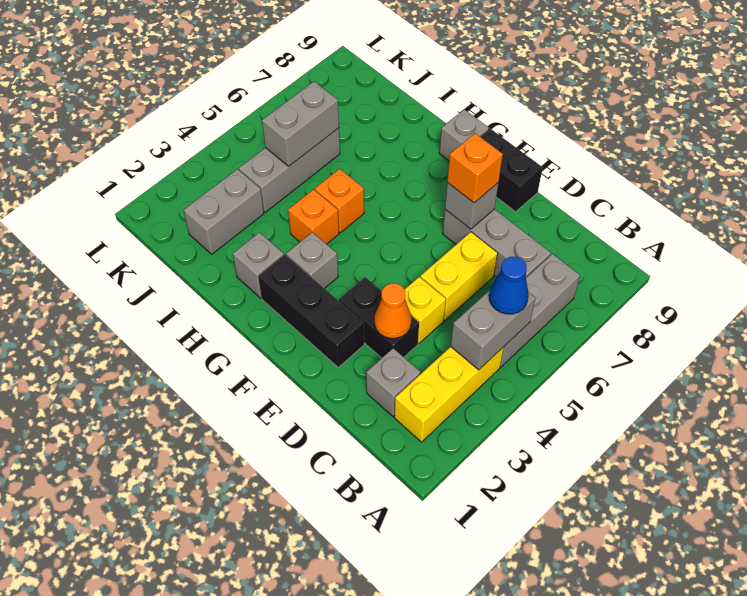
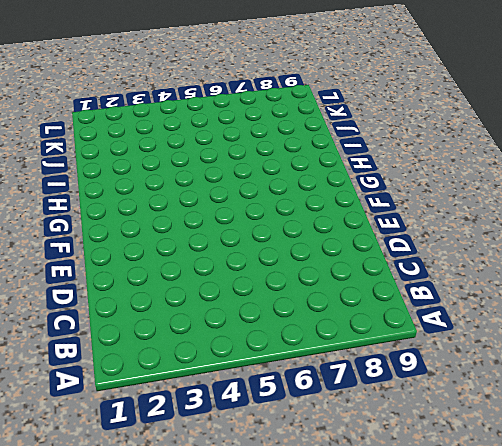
none -> yellow brick B2:B4 level 1
none -> grey brick B5:B7 level 1
none -> grey brick C2 level 1

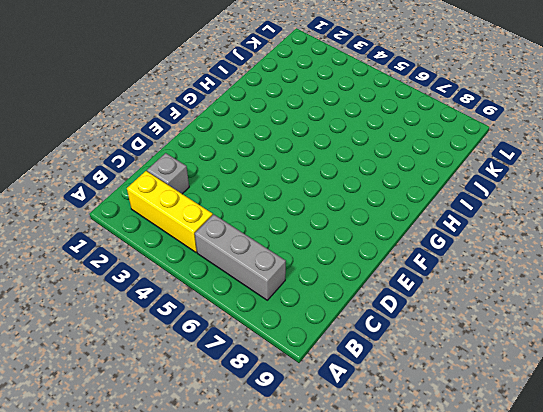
none -> grey brick C7:E7 level 1
none -> black brick D3:E3 level 1
none -> yellow brick D4 level 1

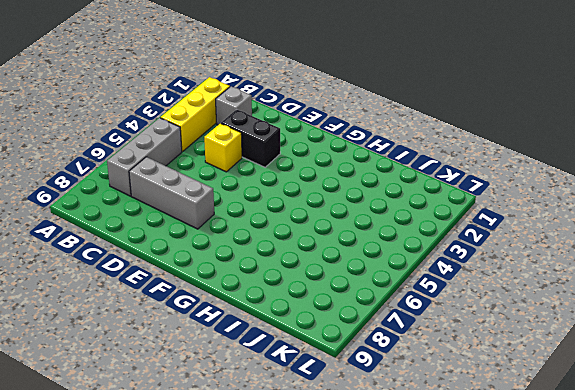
none -> yellow brick D5:D6 level 1
none -> black brick E2:G2 level 1
none -> black brick E9:F9 level 1

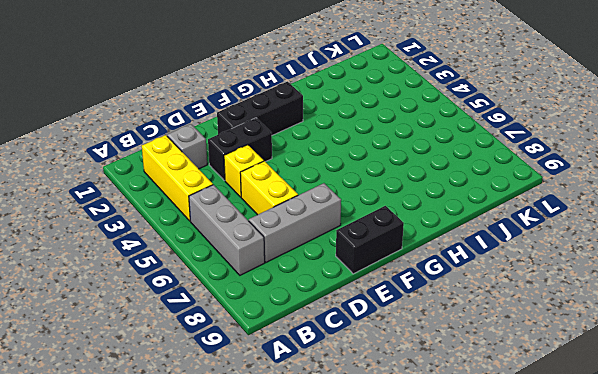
none -> grey brick G3 level 1
none -> grey brick G9 level 1
none -> grey brick H2 level 1

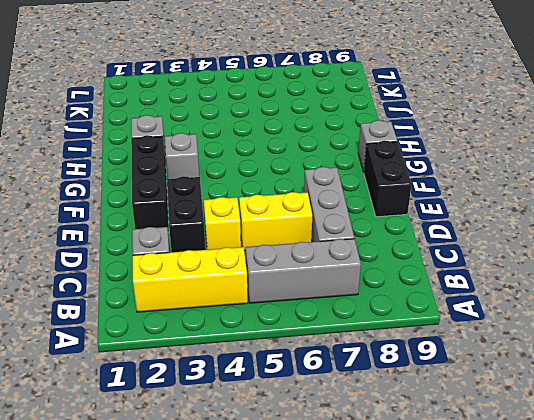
none -> orange brick H4 level 1
none -> orange brick H5 level 1
none -> grey brick J2:J3 level 1

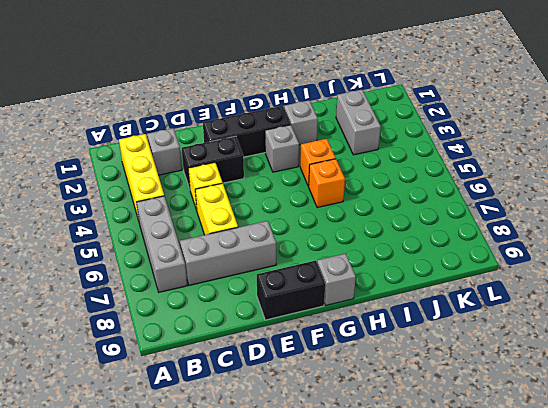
none -> grey brick J4:J6 level 1
none -> grey brick B4:B5 level 2
none -> orange cone D3 level 2

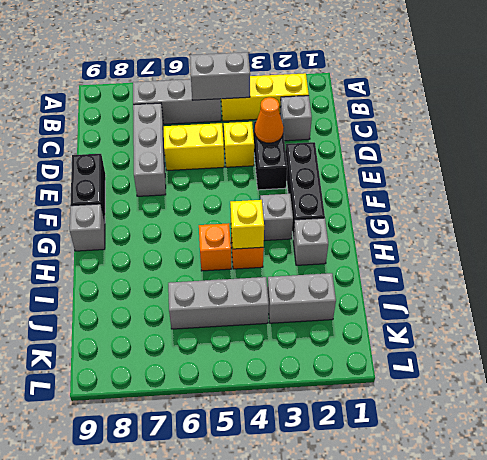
yellow brick H4 level 2 -> none
none -> grey brick E7 level 2
none -> grey brick J5:J6 level 2
none -> blue cone B5 level 3

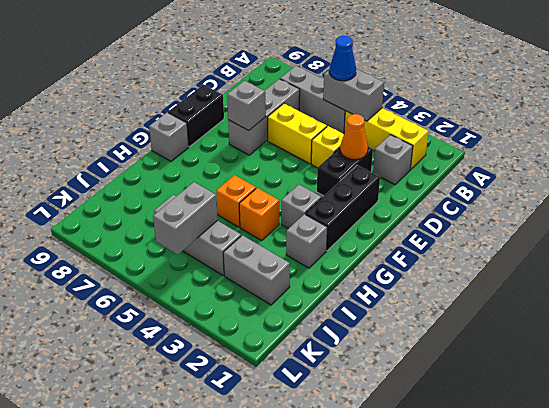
grey brick J5:K5 level 2 -> grey brick J5:J6 level 2
none -> orange brick E7 level 3

